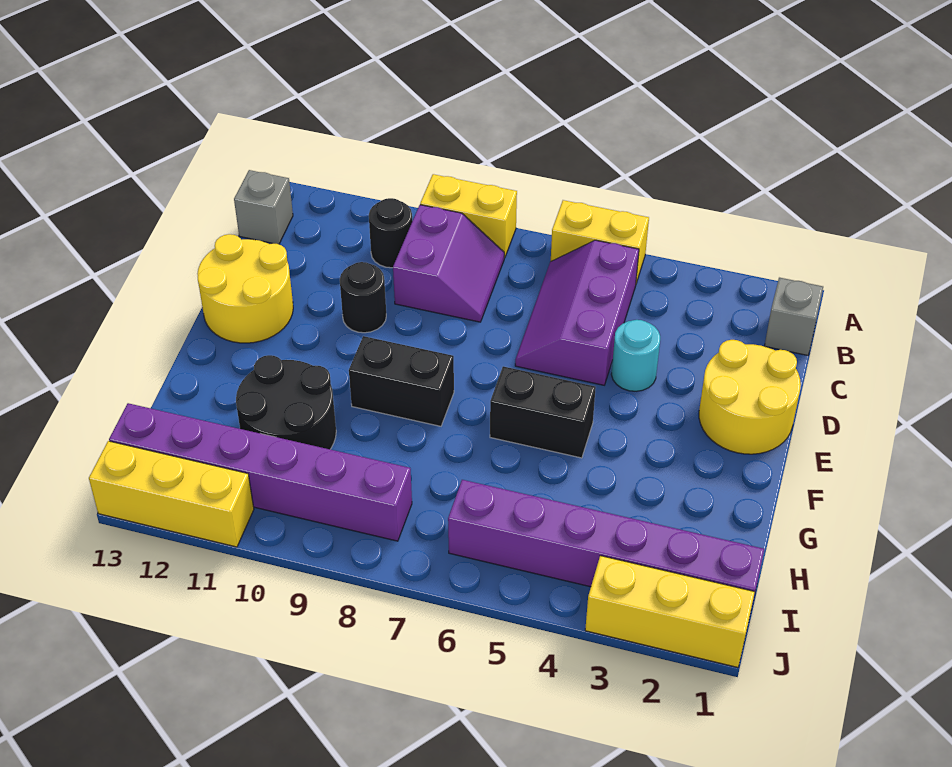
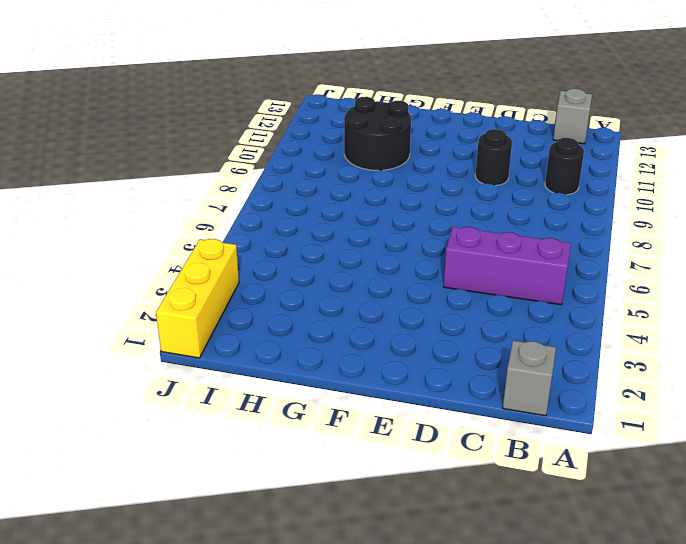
none -> yellow brick A5:A6 level 1
none -> yellow brick A8:A9 level 1
none -> purple slope B8:C9 level 1 top 9

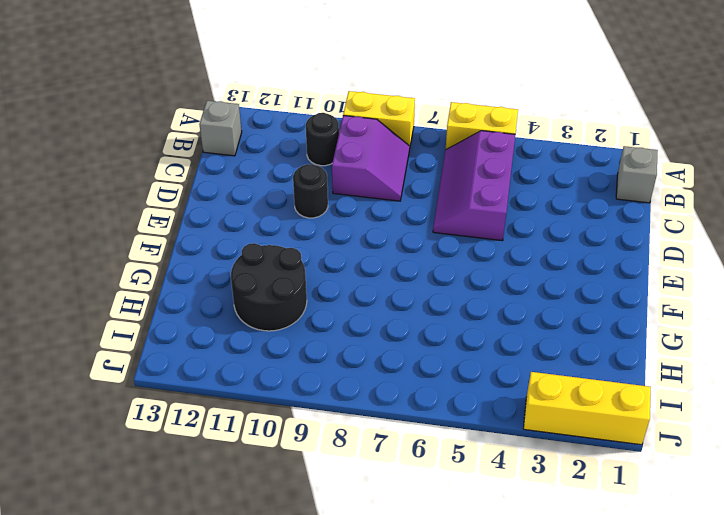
none -> yellow round brick D1:E2 level 1
none -> cyan round brick D4 level 1
none -> yellow round brick D12:E13 level 1

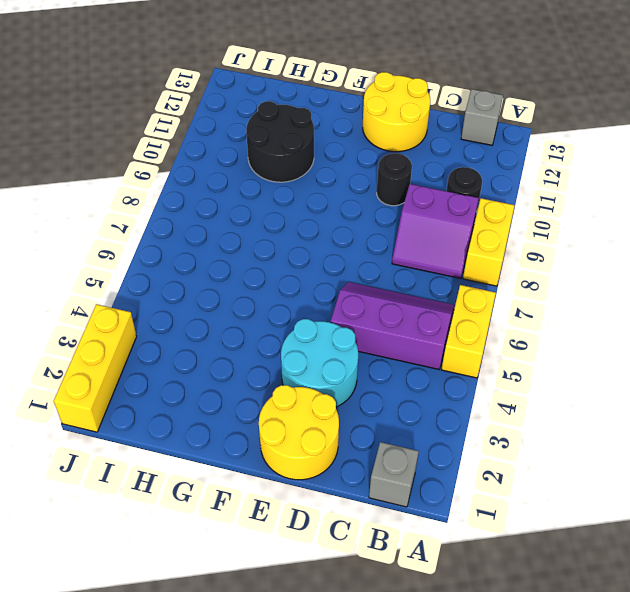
cyan round brick D3:E4 level 1 -> cyan round brick D4 level 1
none -> black brick F5:F6 level 1
none -> black brick F8:F9 level 1
none -> purple brick I1:I6 level 1

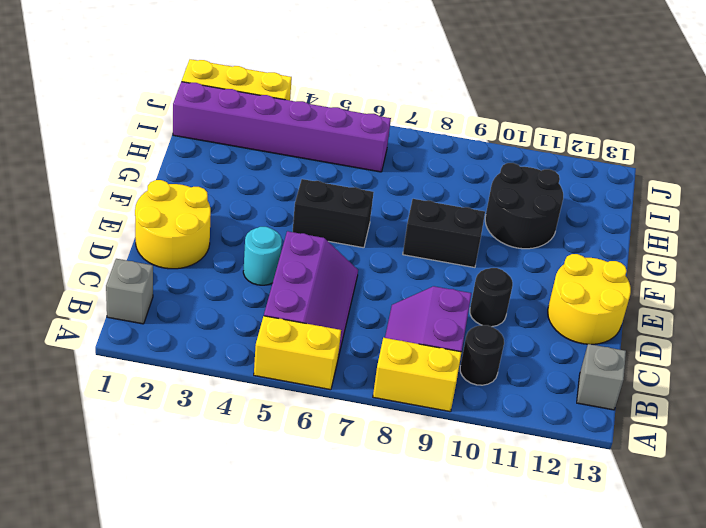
none -> purple brick I8:I13 level 1
none -> yellow brick J11:J13 level 1

